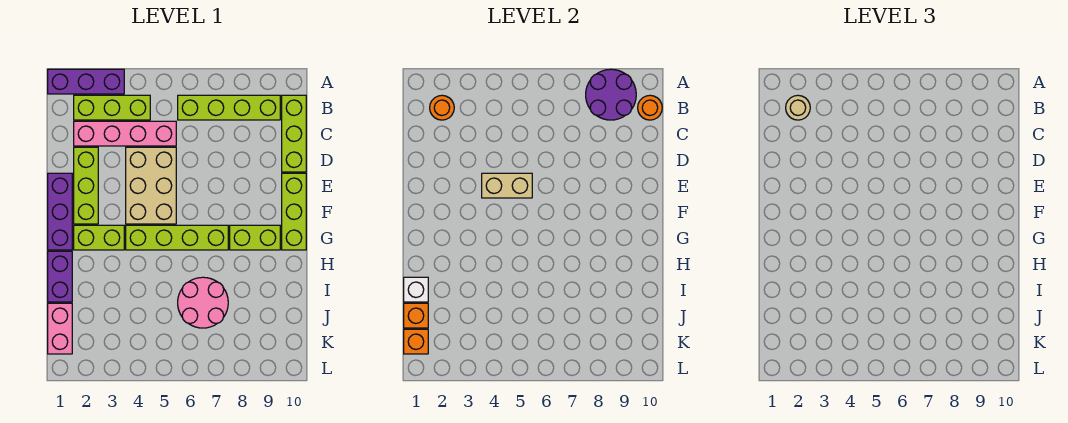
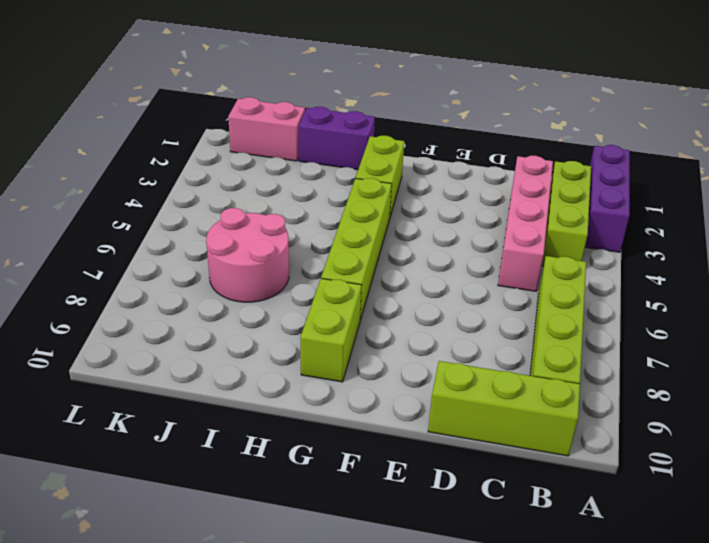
none -> lime brick D2:F2 level 1
none -> tan brick D4:F5 level 1
none -> purple brick E1:G1 level 1

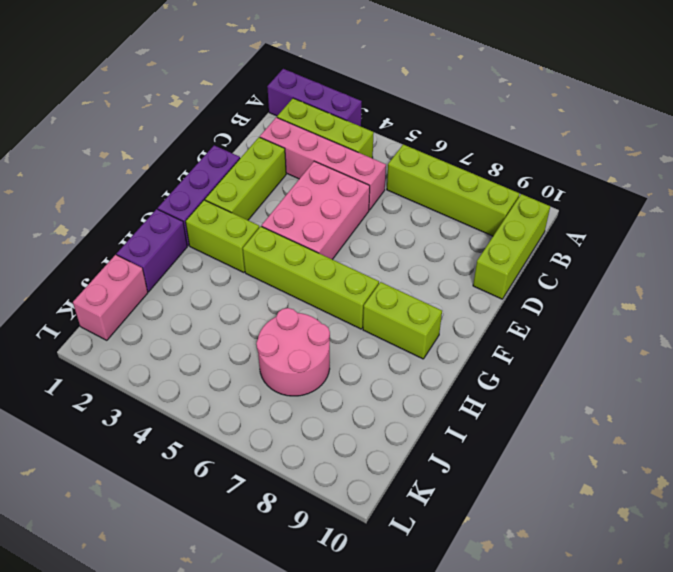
pink brick D4:F5 level 1 -> tan brick D4:F5 level 1
none -> lime brick E10:G10 level 1
none -> purple round brick A8:B9 level 2
none -> orange round brick B2 level 2

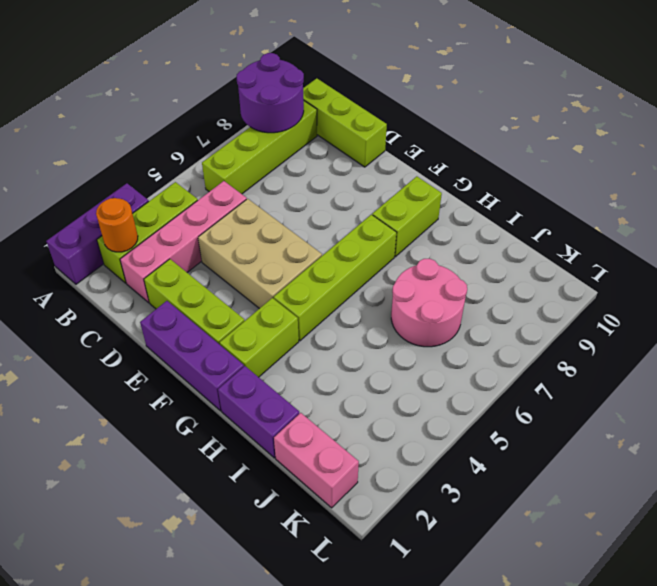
none -> lime brick E10:G10 level 1
none -> orange round brick B10 level 2
none -> tan brick E4:E5 level 2

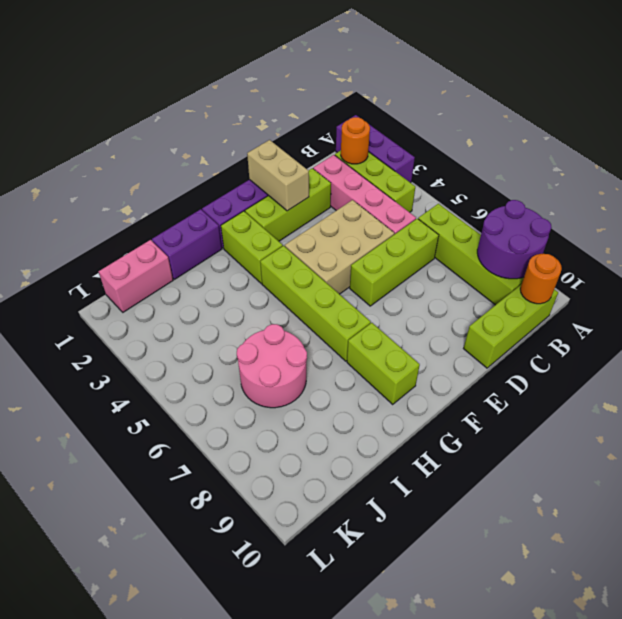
lime brick C6:E6 level 1 -> lime brick E10:G10 level 1
tan brick E1:E2 level 2 -> tan brick E4:E5 level 2
none -> white brick I1 level 2
none -> orange brick J1 level 2
none -> orange brick K1 level 2

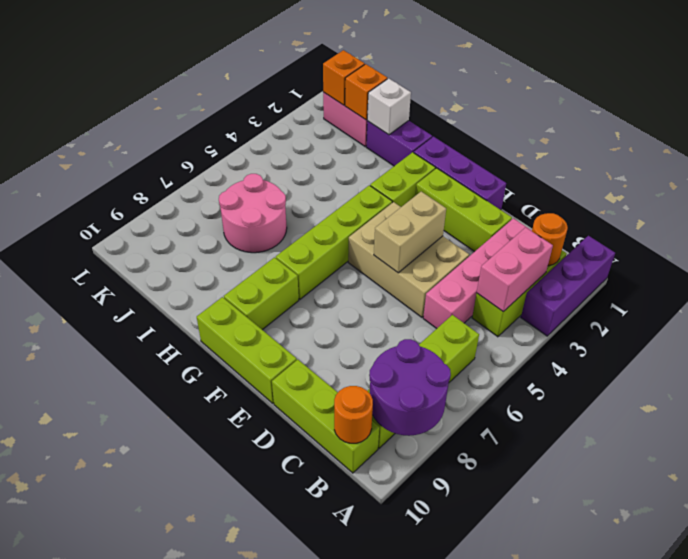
pink brick B3:B4 level 2 -> none
none -> tan round brick B2 level 3

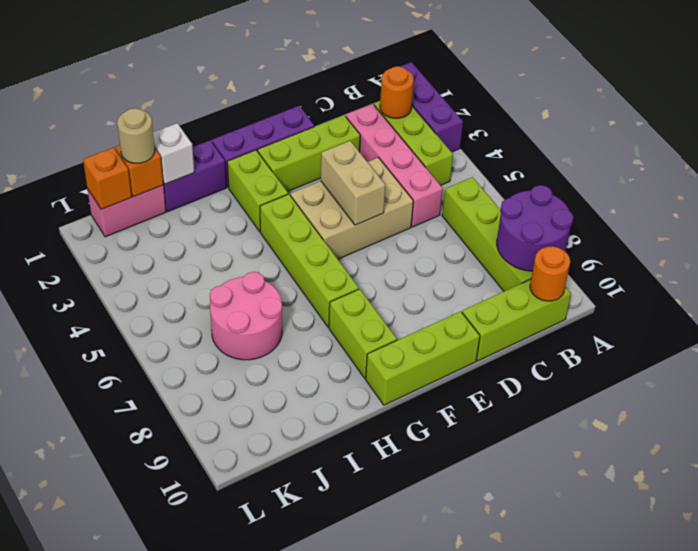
tan round brick J1 level 3 -> tan round brick B2 level 3

